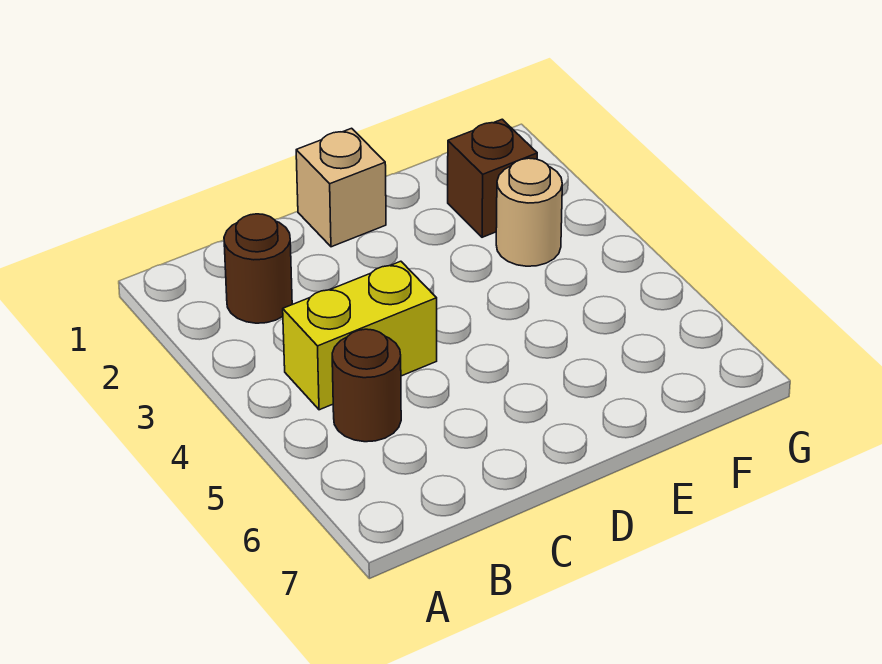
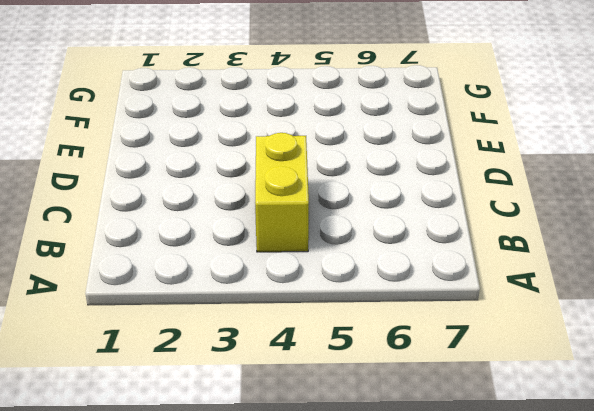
none -> brown round brick B2 level 1
none -> brown round brick B5 level 1

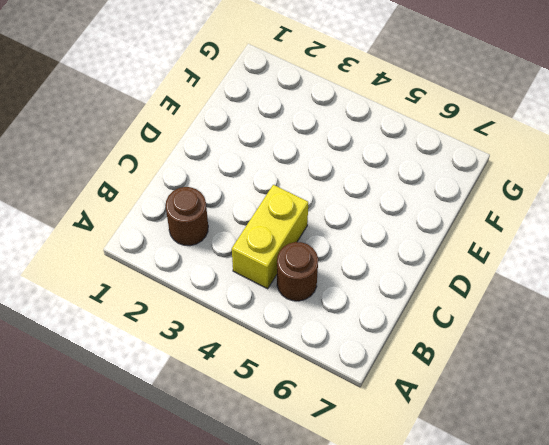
none -> tan brick D1 level 1
none -> brown brick F2 level 1

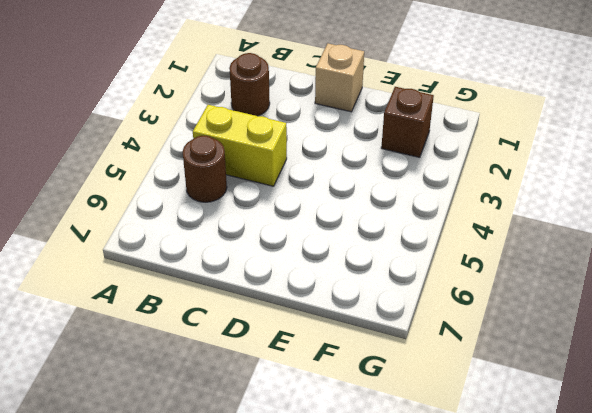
none -> tan round brick F3 level 1

